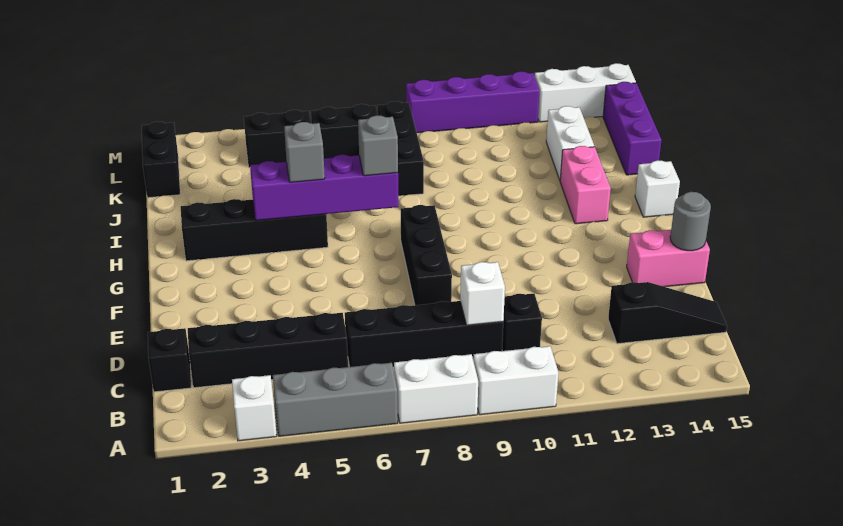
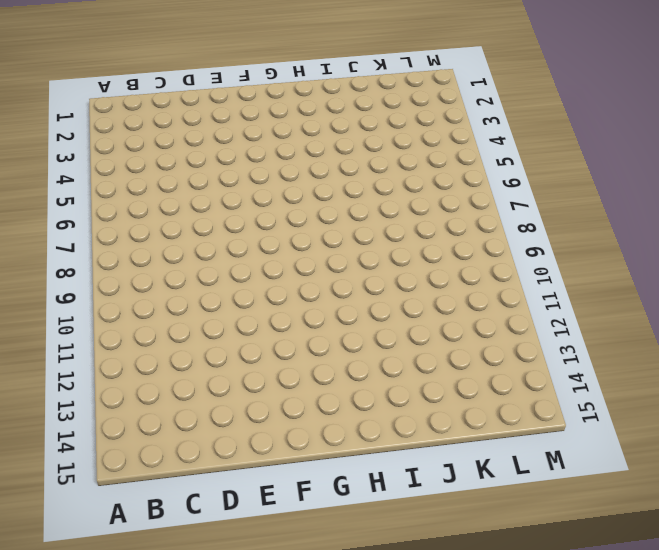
none -> white brick A3 level 1
none -> grey brick A4:A6 level 1
none -> white brick A7:A8 level 1

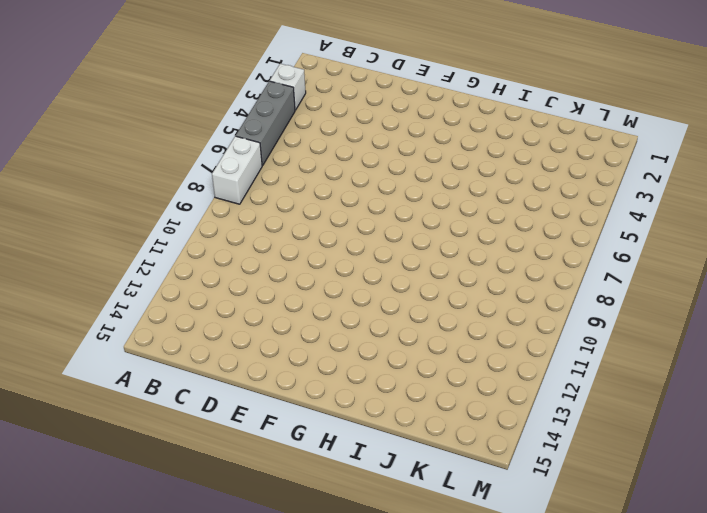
none -> white brick A9:A10 level 1
none -> black brick C1 level 1
none -> black brick C2:C5 level 1

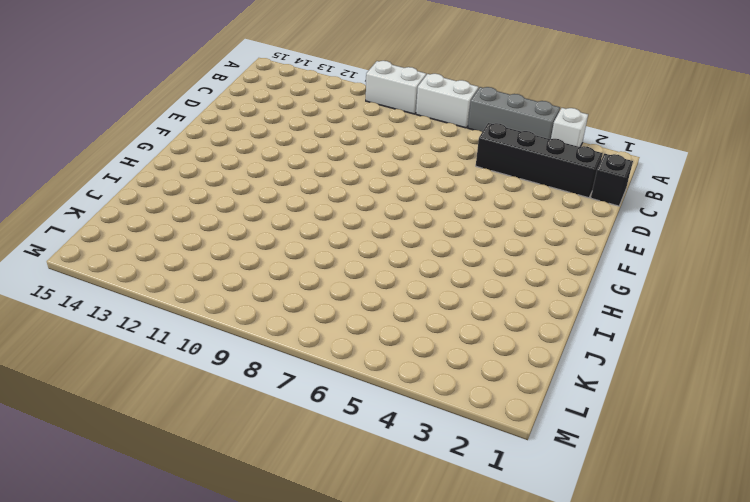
none -> black brick C6:C9 level 1
none -> black brick C10 level 1
none -> black slope C13:C15 level 1 top 13

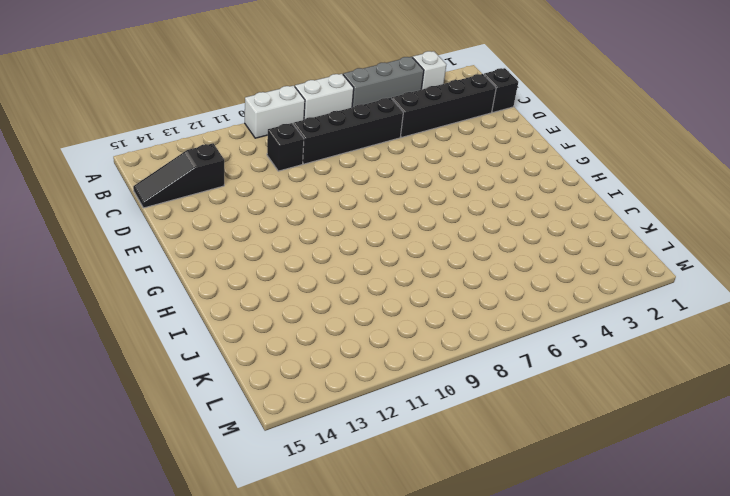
none -> black brick E8:G8 level 1
none -> pink brick E14:E15 level 1
none -> black brick H2:H5 level 1

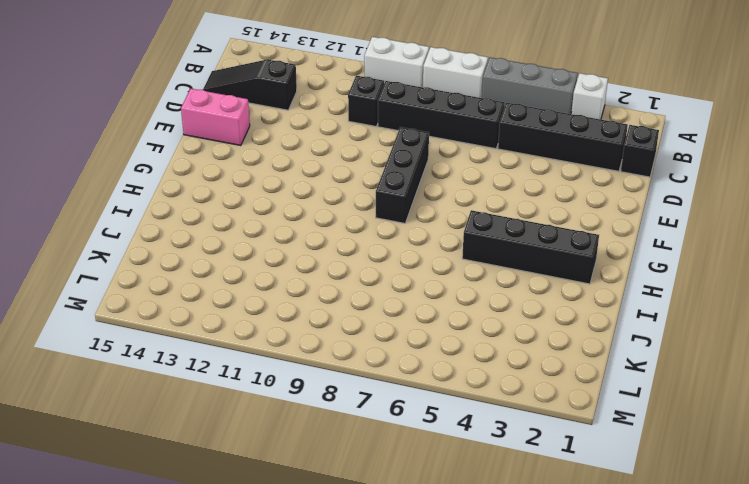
none -> pink brick H13:I13 level 1
none -> white brick H15 level 1
none -> black brick J8:L8 level 1

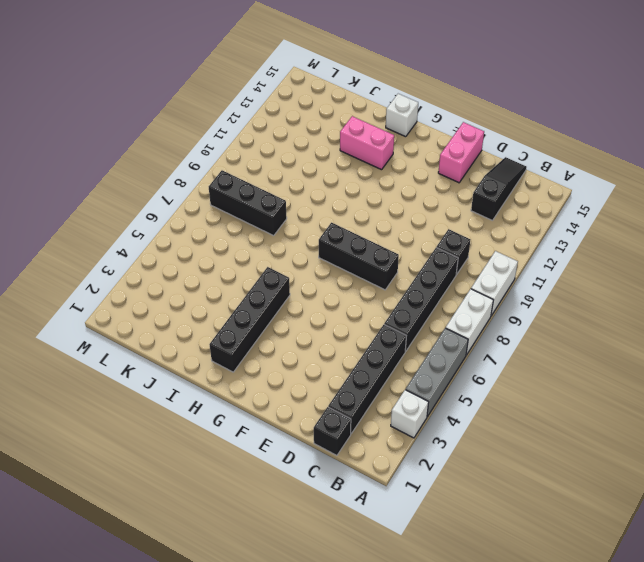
none -> white brick J13:K13 level 1
none -> purple brick J15:L15 level 1
none -> black brick K1:L1 level 1

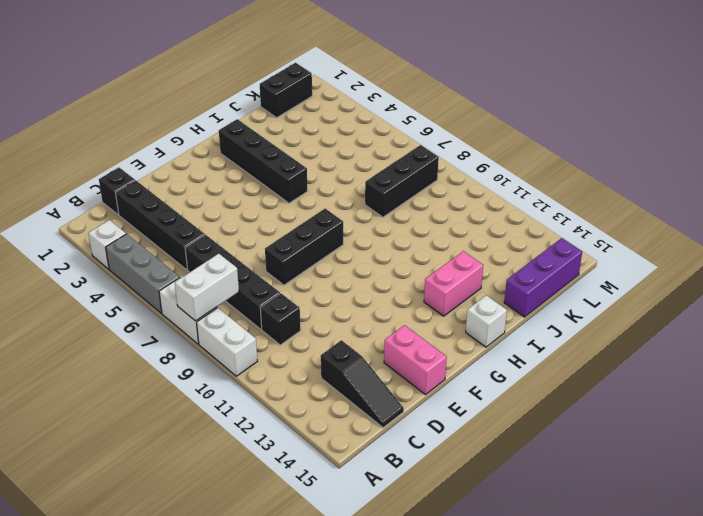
white brick A8:B8 level 2 -> white brick J13:K13 level 1
none -> black brick L4:L5 level 1
none -> black brick L6:L7 level 1
none -> purple brick M9:M12 level 1

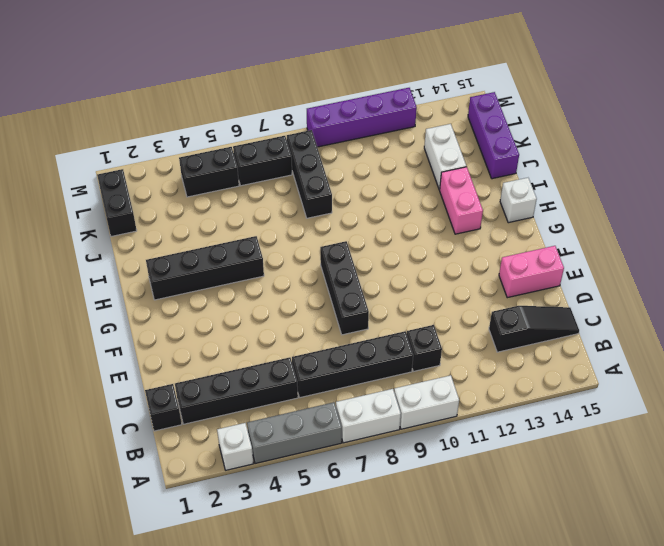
none -> white brick M13:M15 level 1
none -> white brick C9 level 2
none -> grey round brick E15 level 2

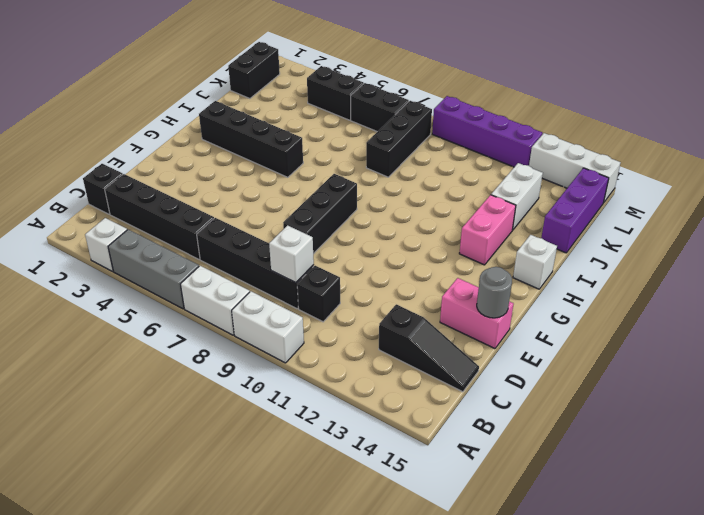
none -> purple brick H4:H7 level 2
none -> grey brick H5 level 3
none -> grey brick H7 level 3

